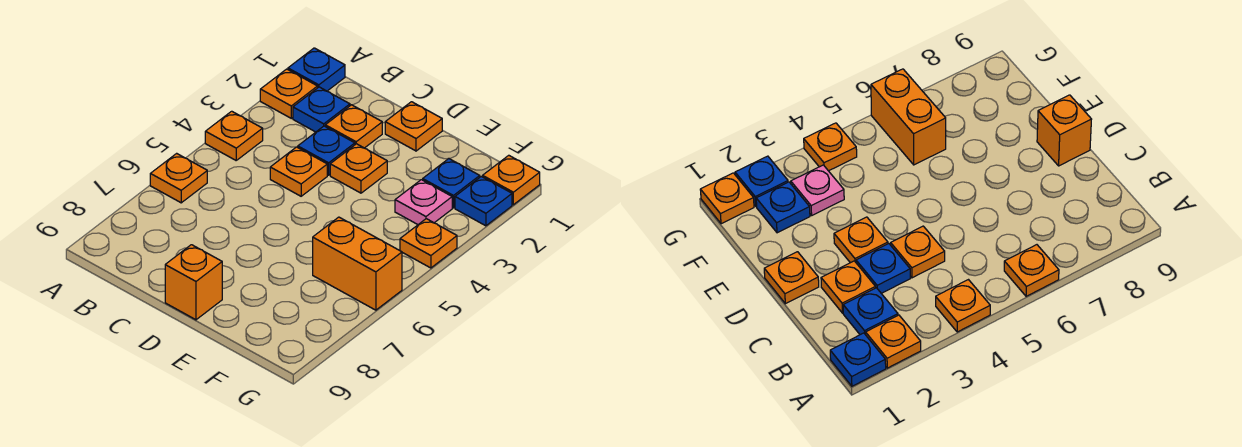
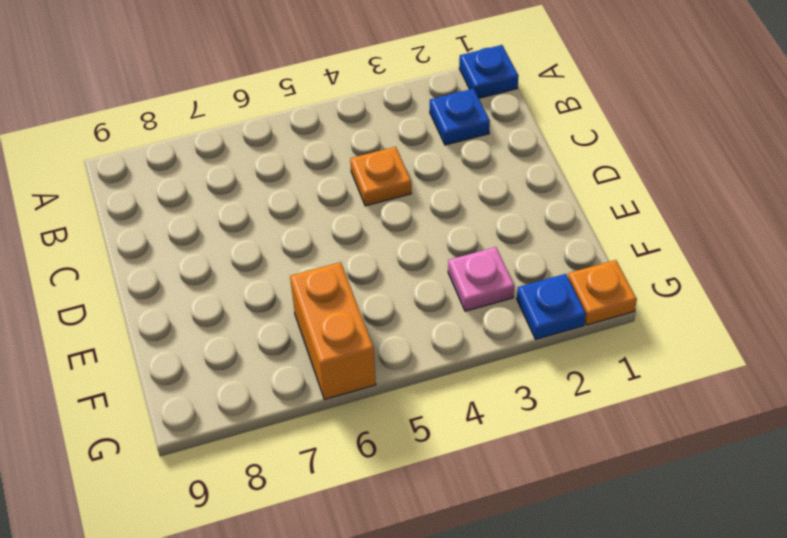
none -> orange plate A2 level 1
none -> orange plate A4 level 1
none -> orange plate A6 level 1

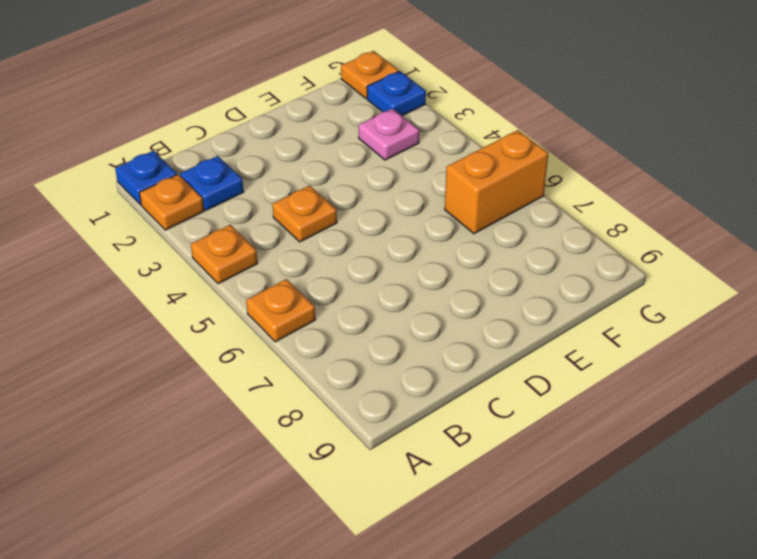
none -> orange plate C2 level 1
none -> blue plate C3 level 1
none -> orange plate D1 level 1

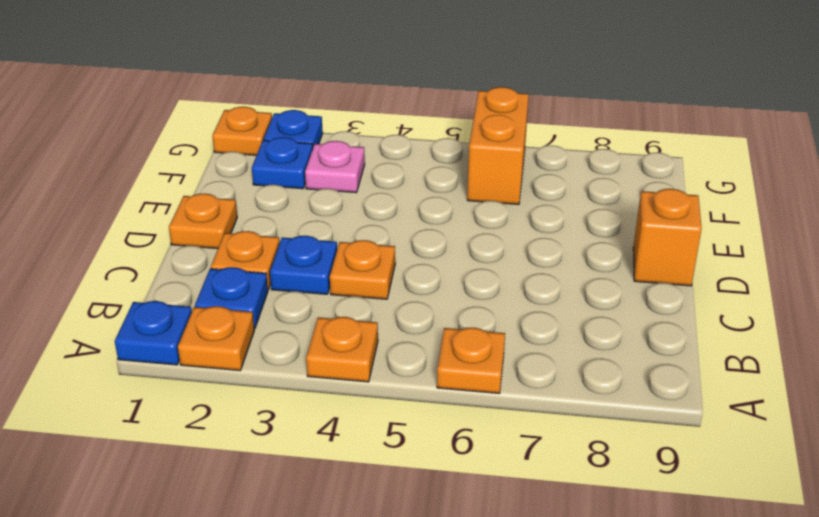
none -> orange plate D3 level 1
none -> orange plate G4 level 1

